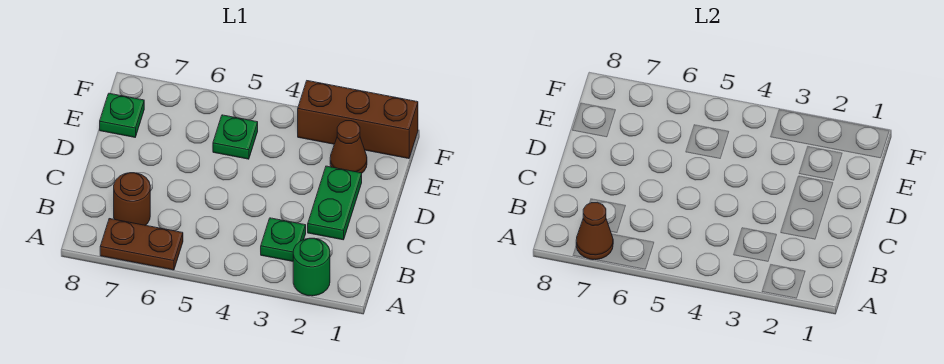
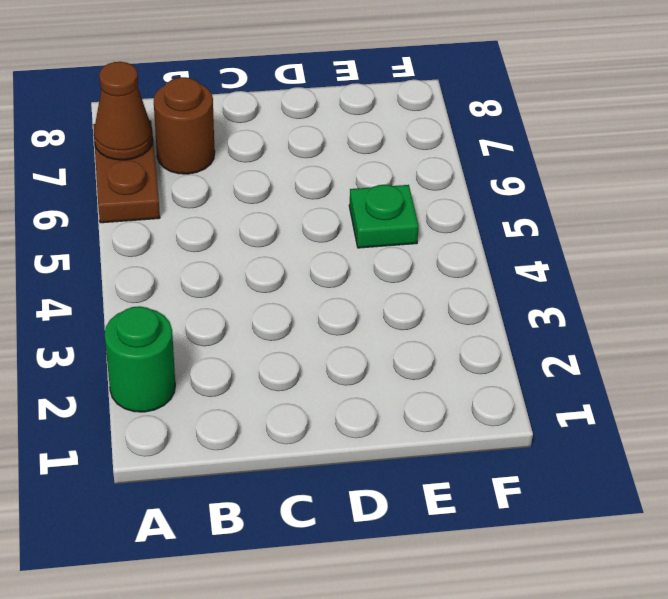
none -> green plate B3 level 1
none -> green plate C2:D2 level 1

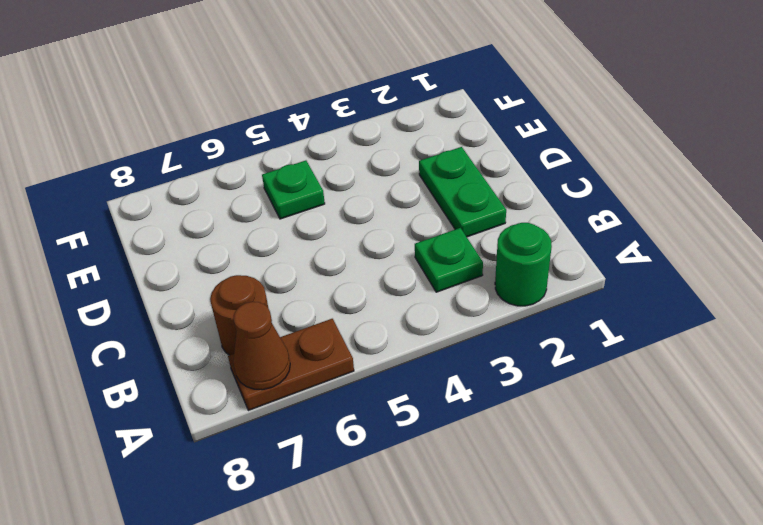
none -> brown cone E2 level 1
none -> green plate E8 level 1

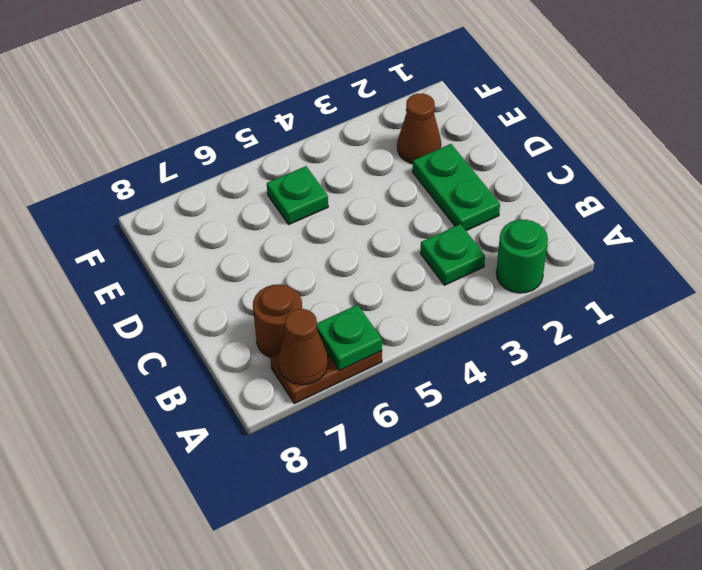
green plate A6 level 2 -> green plate E8 level 1
none -> brown brick F1:F3 level 1

